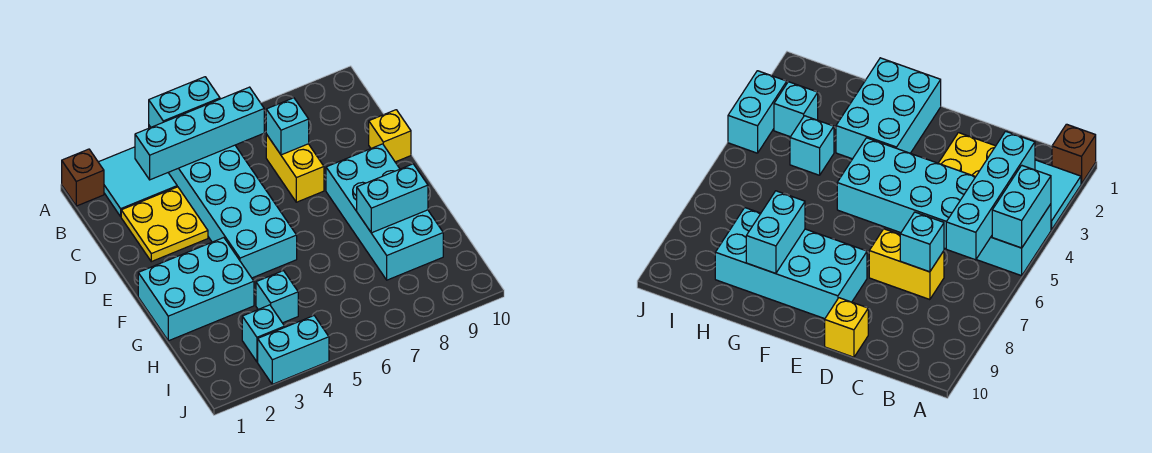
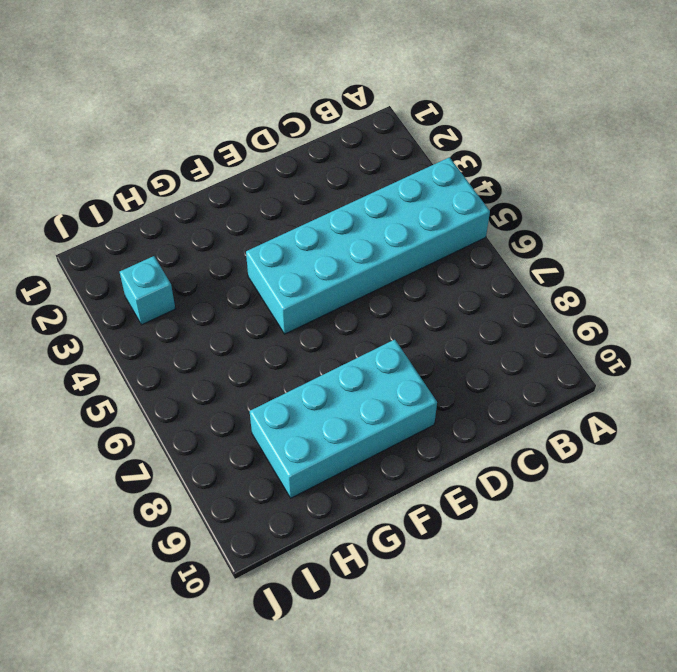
none -> brown brick A1 level 1
none -> cyan tile A2:B3 level 1
none -> yellow plate C2:D3 level 1

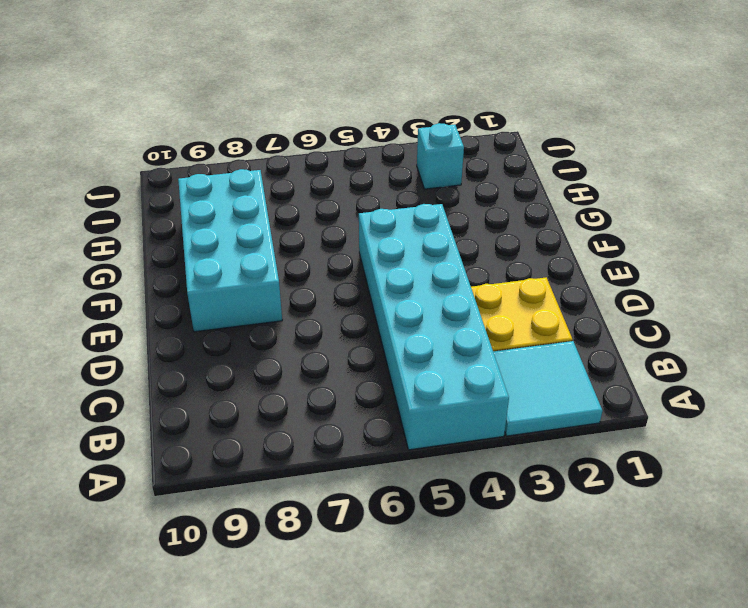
none -> brown brick A1 level 1
none -> yellow brick C7:D7 level 1
none -> yellow brick D10 level 1

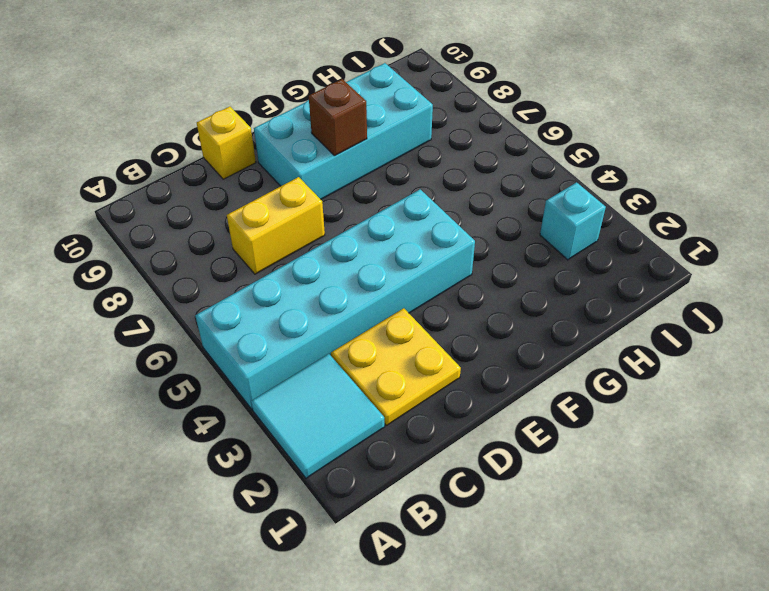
brown brick F8 level 2 -> brown brick A1 level 1
none -> cyan brick F1:G3 level 1
none -> cyan brick H4 level 1
none -> cyan brick J3:J4 level 1

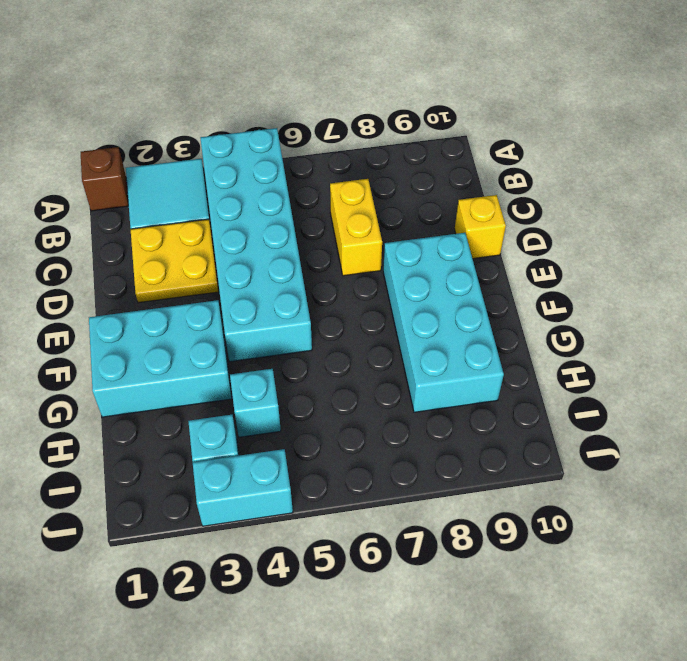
none -> cyan brick A4:A5 level 2
none -> cyan brick B3:B6 level 2
none -> cyan brick C7 level 2

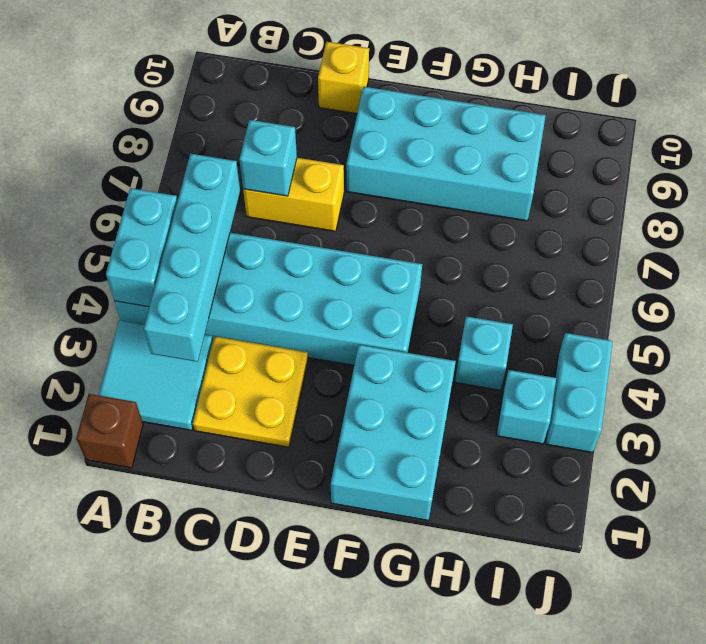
none -> cyan brick G8:G9 level 2

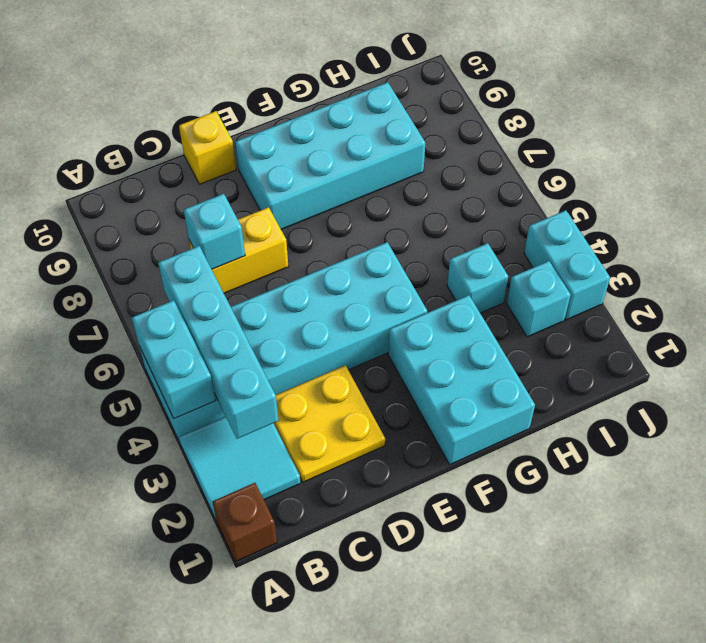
none -> cyan brick G8:G9 level 2

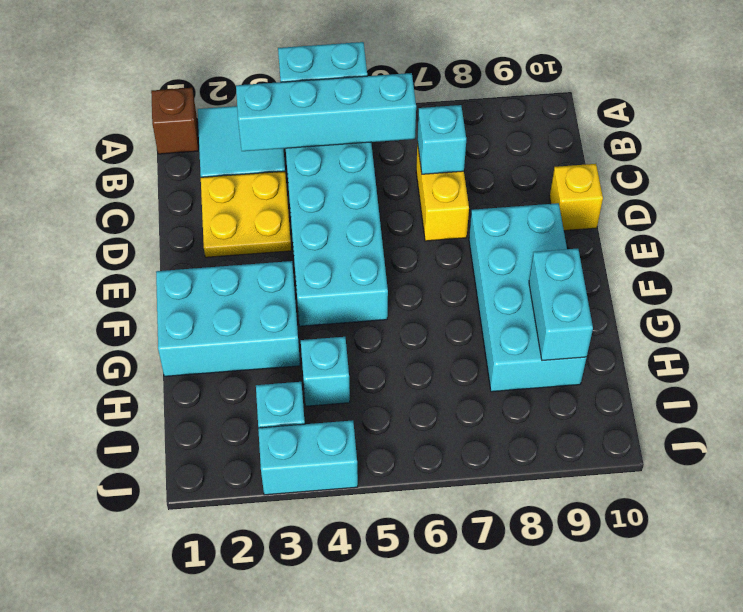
cyan brick G9:H9 level 2 -> cyan brick G8:G9 level 2

